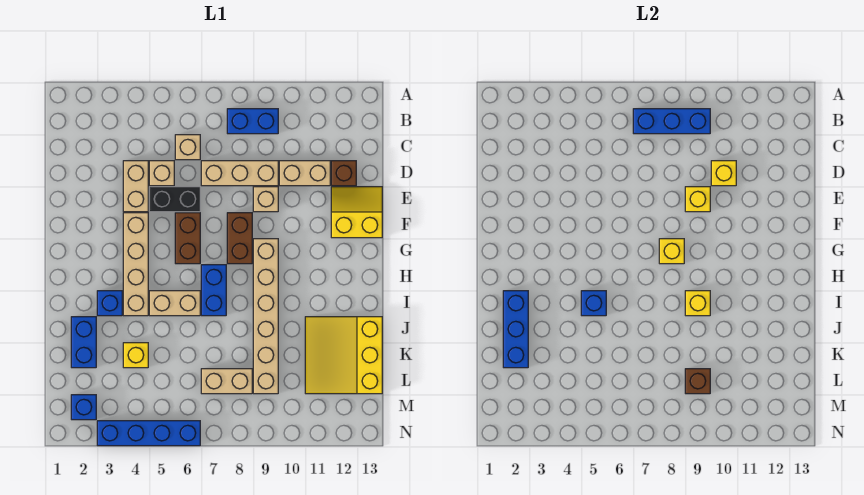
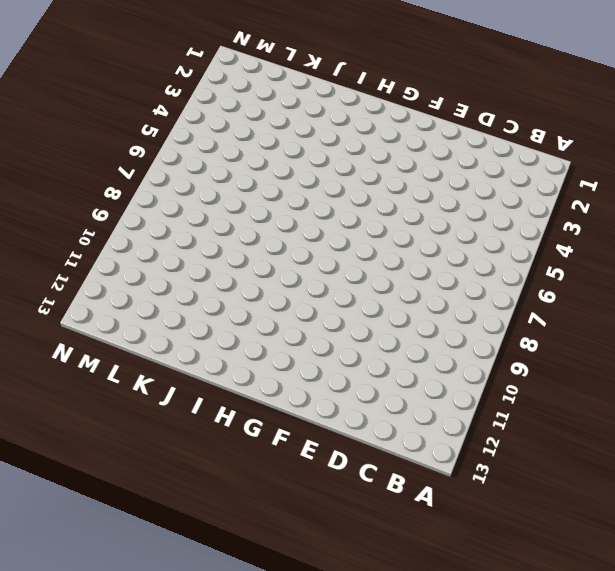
none -> blue brick B8:B9 level 1
none -> tan brick C6 level 1
none -> tan brick D4:E4 level 1
none -> tan brick D5 level 1

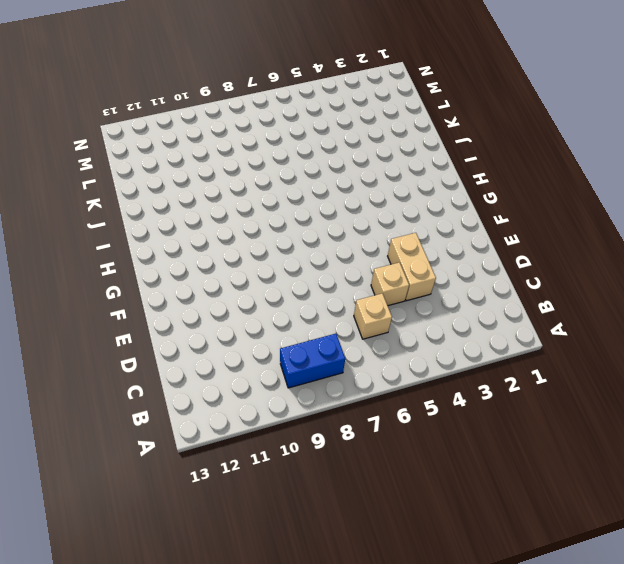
none -> tan brick D7:D9 level 1
none -> tan brick D10:D11 level 1
none -> brown brick D12 level 1
none -> black brick E5:E6 level 1

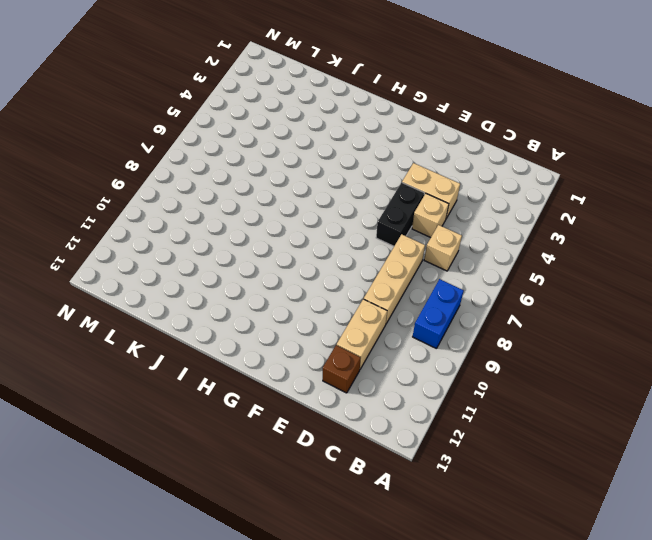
none -> tan brick E9 level 1
none -> yellow slope E12:F13 level 1 top F
none -> tan brick F4:I4 level 1
none -> brown brick F6:G6 level 1

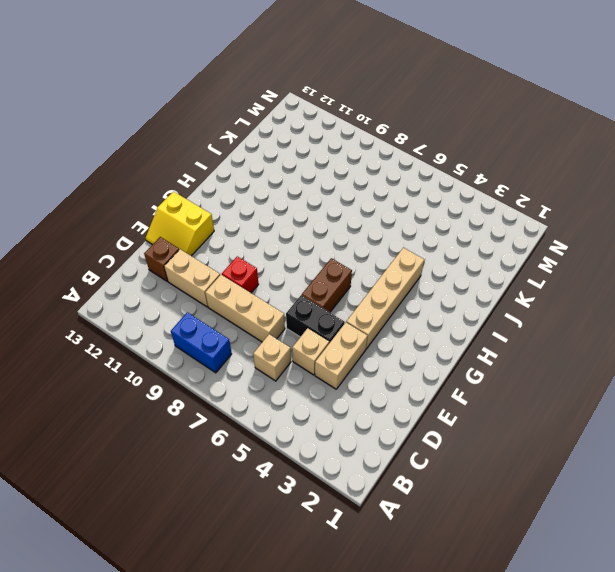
red brick E9 level 1 -> tan brick E9 level 1
none -> brown brick F8:G8 level 1
none -> tan brick G9:L9 level 1
none -> blue brick H7:I7 level 1
none -> blue brick I3 level 1

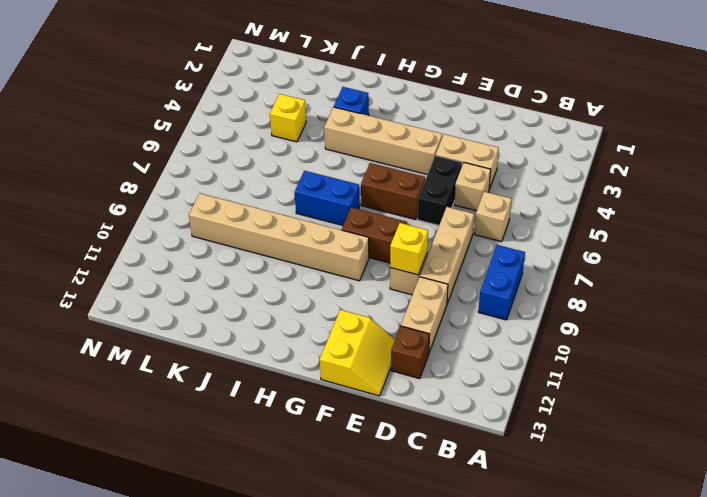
none -> tan brick I5:I6 level 1
none -> blue brick J2:K2 level 1
none -> yellow slope J11:L13 level 1 top 13
none -> tan brick L7:L8 level 1

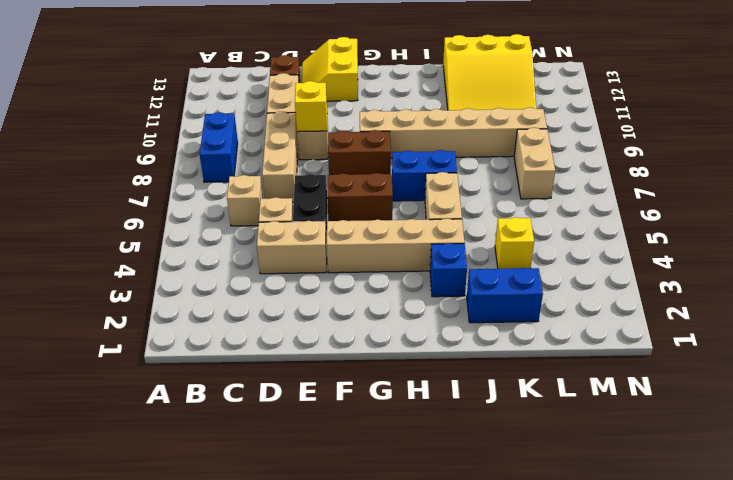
none -> blue brick M2 level 1
none -> blue brick N3:N6 level 1
none -> blue brick B7:B9 level 2
none -> yellow brick D10 level 2

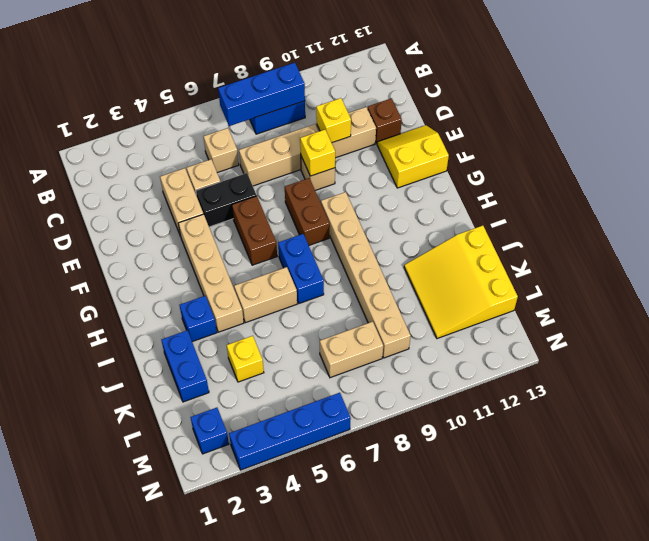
none -> yellow brick G8 level 2
none -> blue brick I2:K2 level 2
none -> blue brick I5 level 2
none -> yellow brick I9 level 2

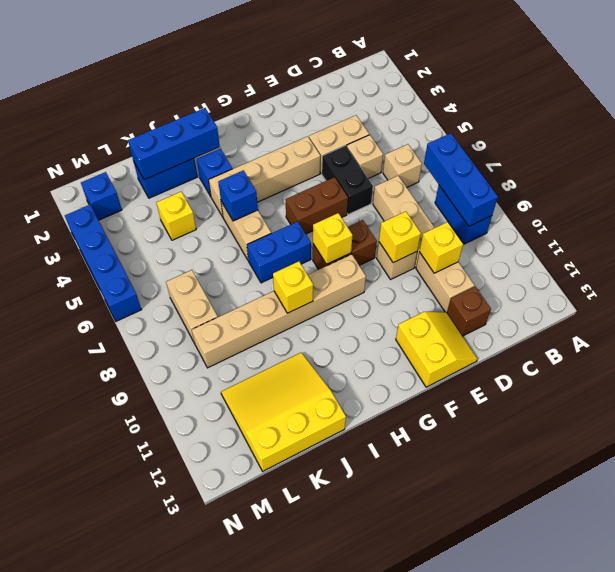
none -> brown brick L9 level 2

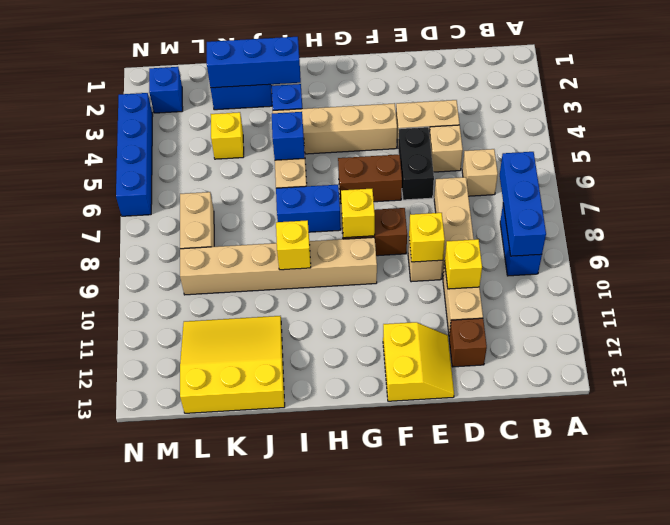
none -> brown brick L9 level 2

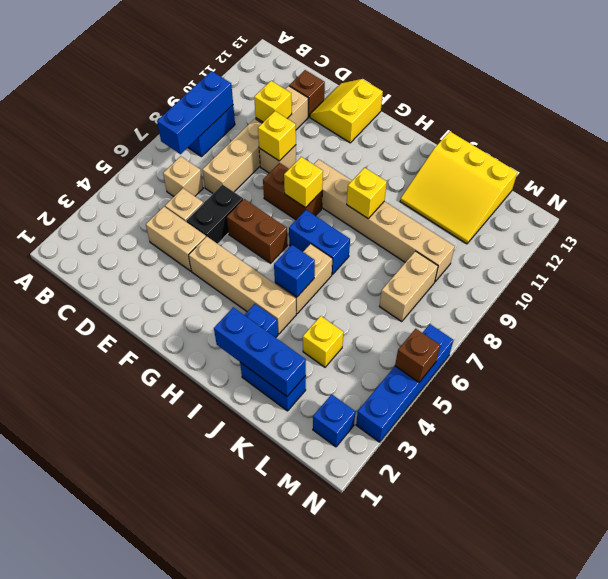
brown brick N5 level 2 -> brown brick L9 level 2

